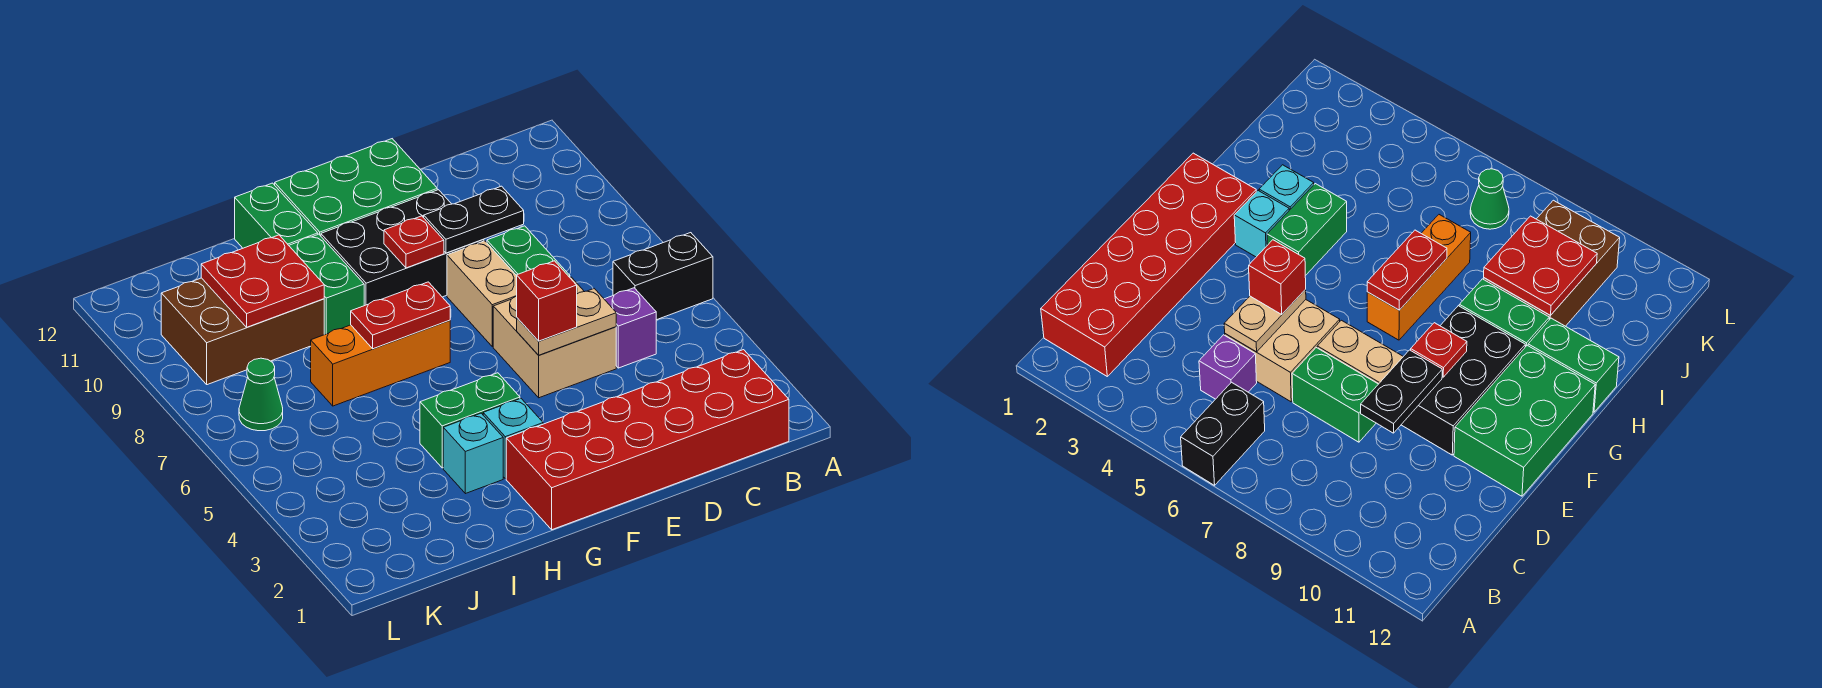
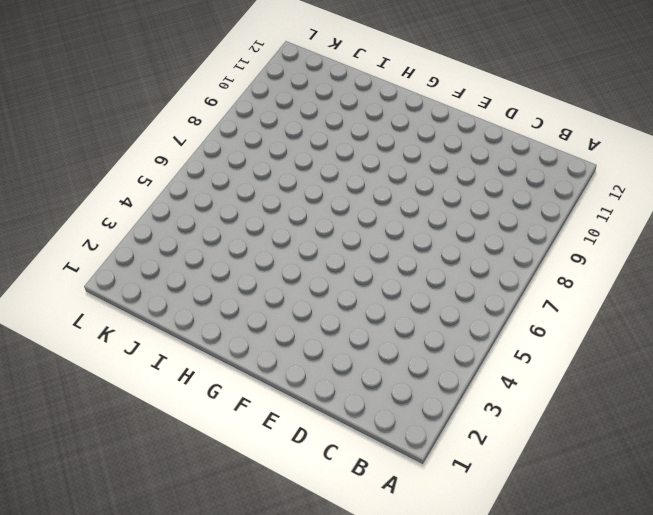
none -> black brick A6:B6 level 1
none -> red brick B1:G2 level 1
none -> purple brick C5 level 1

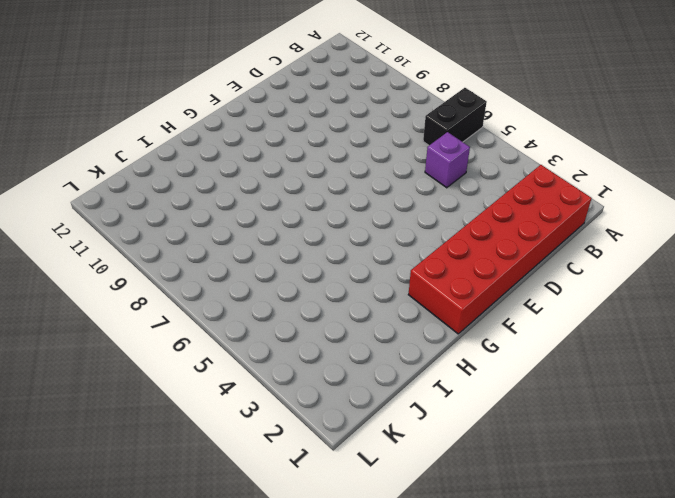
none -> tan brick D5:E6 level 1
none -> green brick D7:D8 level 1
none -> tan brick E7:E8 level 1

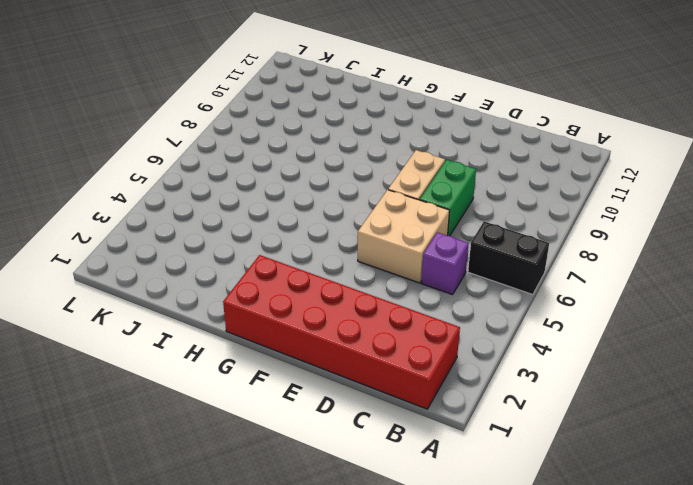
none -> black brick E9:G10 level 1
none -> green brick E11:G12 level 1
none -> cyan brick G3 level 1

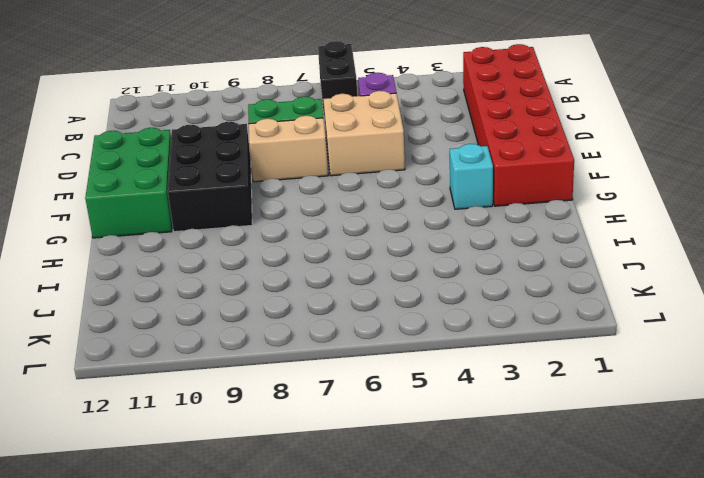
none -> green brick G4:H4 level 1
none -> orange brick G7:I7 level 1
none -> cyan brick H3 level 1

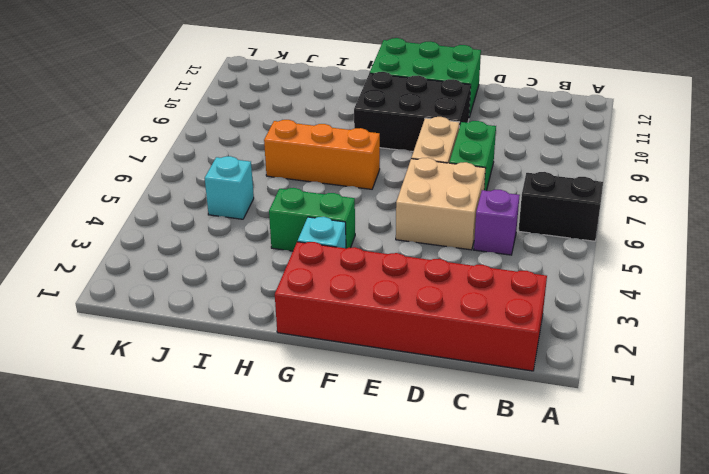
cyan brick J5 level 1 -> cyan brick H3 level 1
none -> green brick H9:H10 level 1
none -> green brick H11:H12 level 1
none -> brown brick I9:K10 level 1

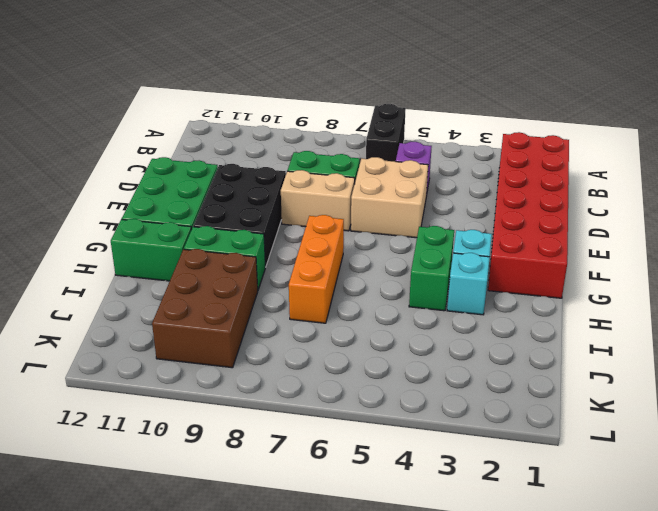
none -> green cone K7 level 1
none -> tan plate D5:E5 level 2
none -> black plate D9:E9 level 2

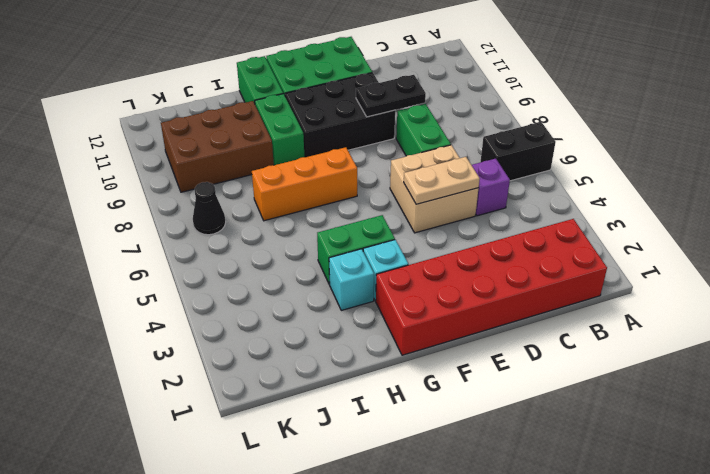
black cone K7 level 1 -> green cone K7 level 1
none -> tan brick E7:E8 level 1
none -> red plate F9 level 2
none -> red plate G7:H7 level 2

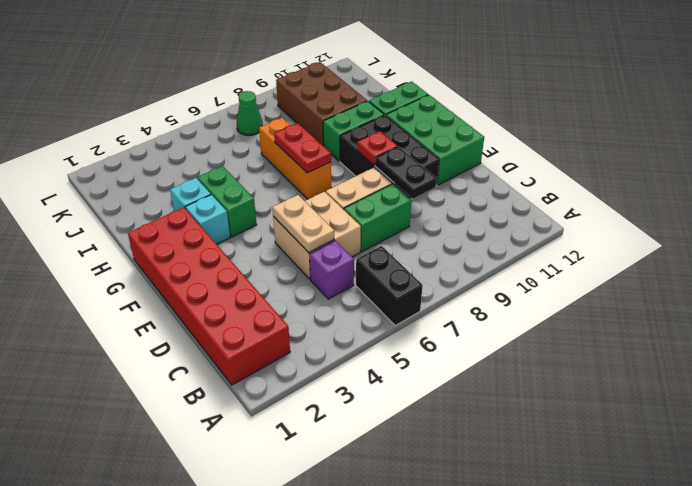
none -> red plate I9:J10 level 2
none -> red brick E5 level 3

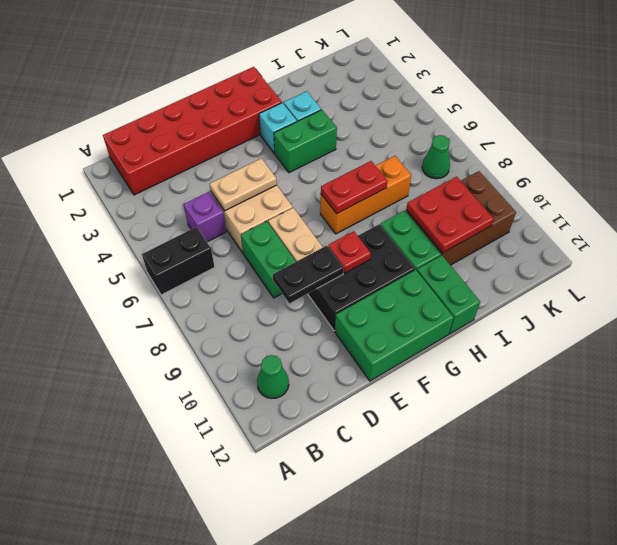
green cone B11 level 1 -> none
none -> red brick E5 level 3

